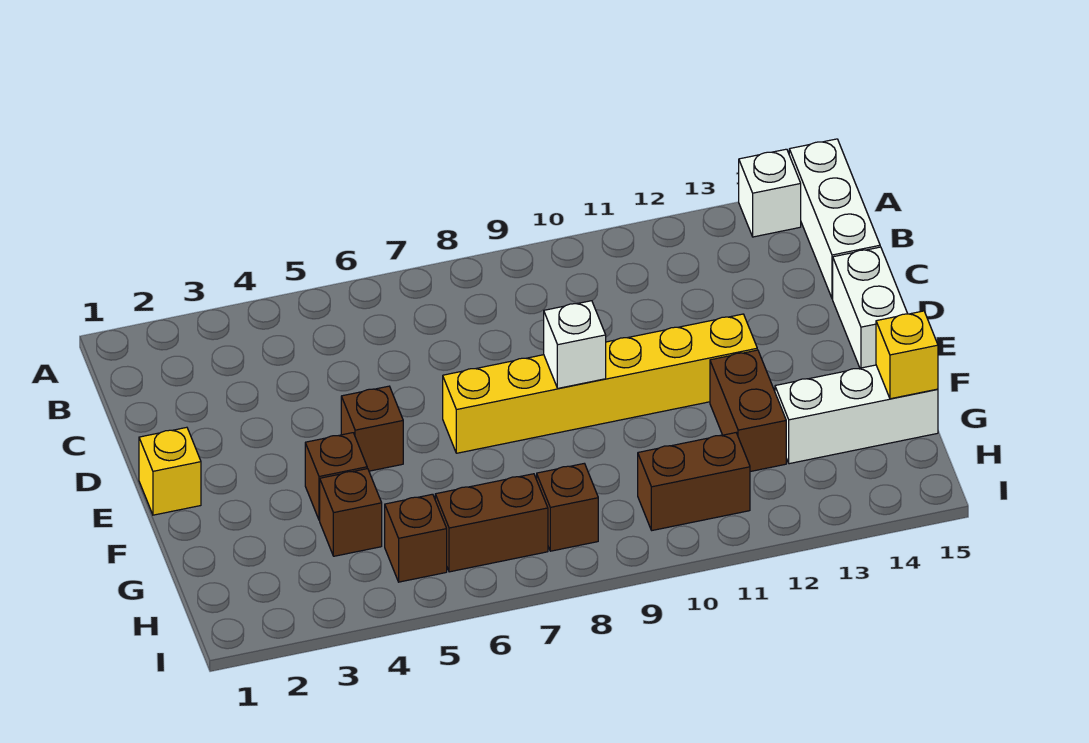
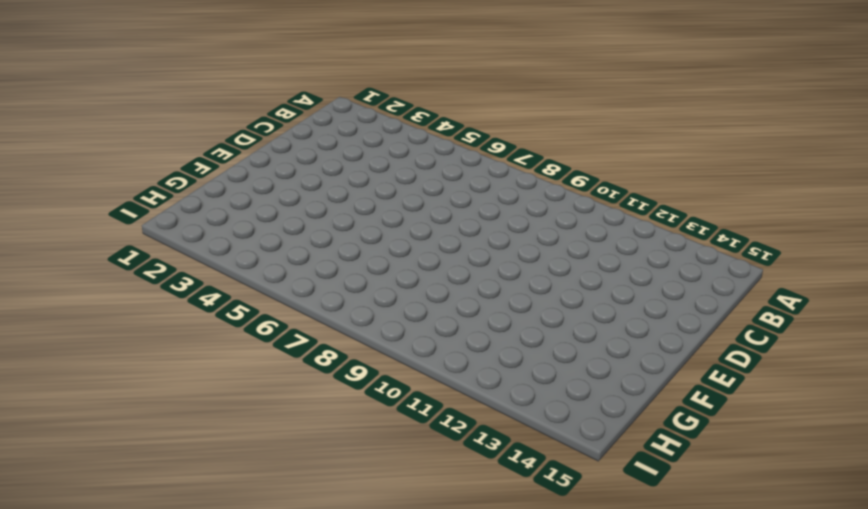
none -> white brick A14 level 1
none -> white brick A15:C15 level 1
none -> white brick D15:E15 level 1

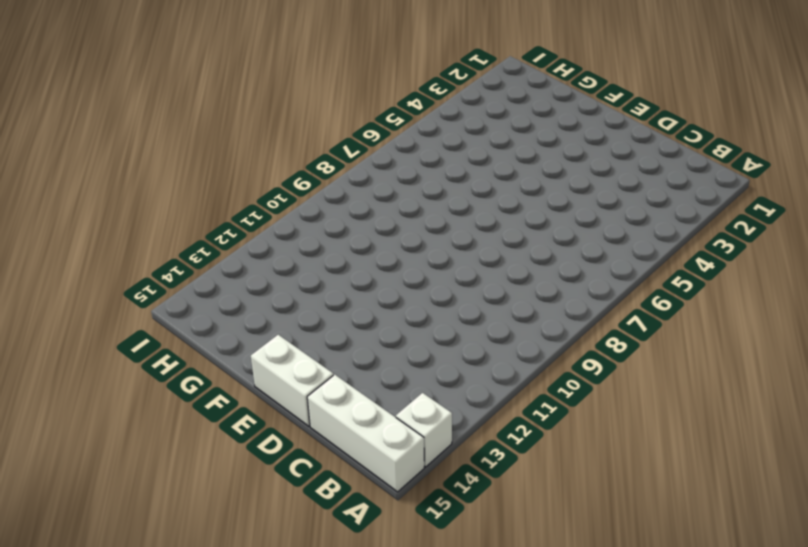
none -> yellow brick E1 level 1
none -> brown brick E5 level 1
none -> yellow brick E7:E12 level 1

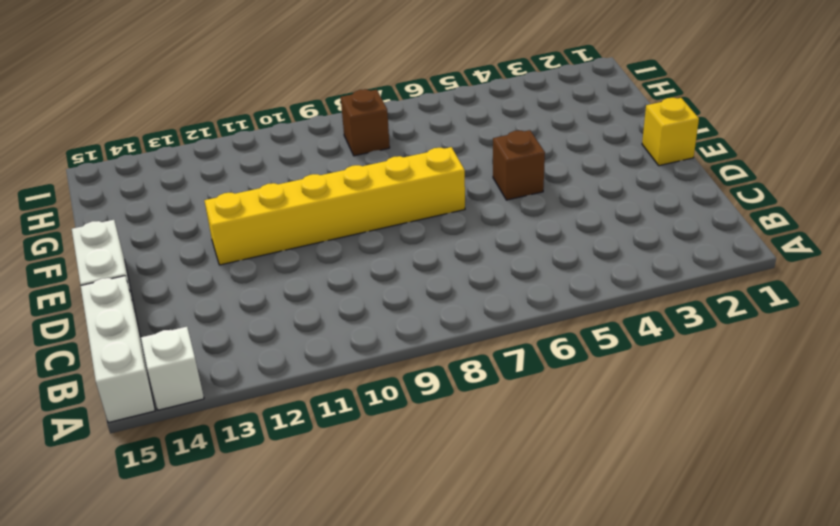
none -> brown brick F4 level 1
none -> brown brick F12:G12 level 1
none -> brown brick G4 level 1

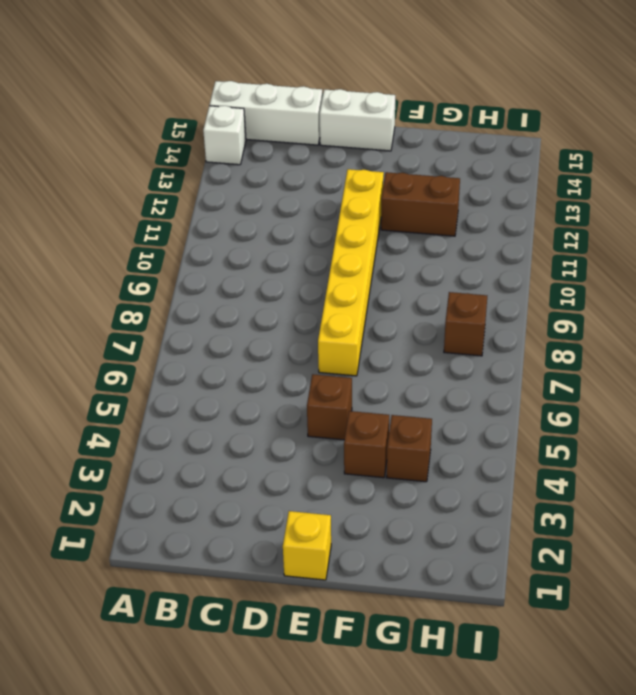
none -> white brick G13:G15 level 1
none -> brown brick H5 level 1
none -> brown brick H6:H7 level 1

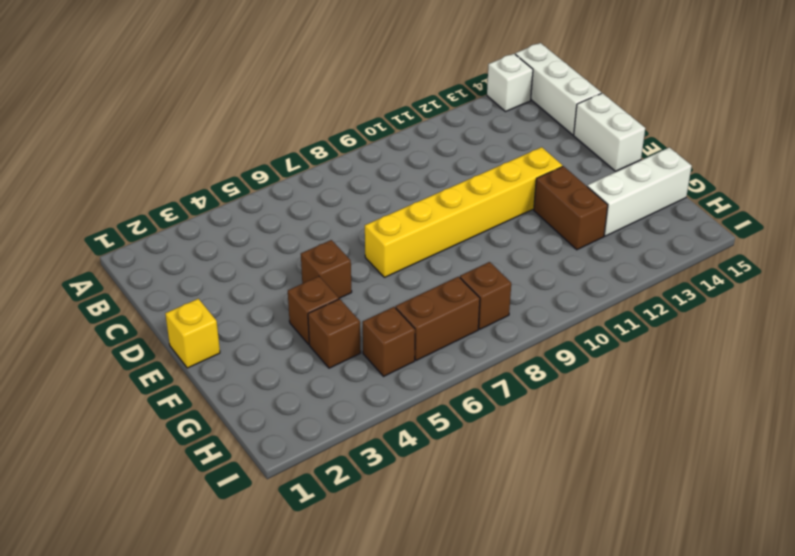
none -> brown brick H10:H11 level 1
none -> white brick E9 level 2
none -> yellow brick G15 level 2

